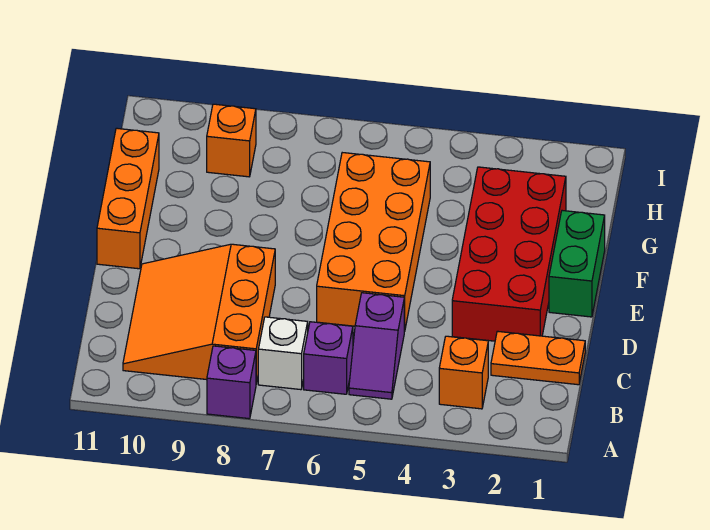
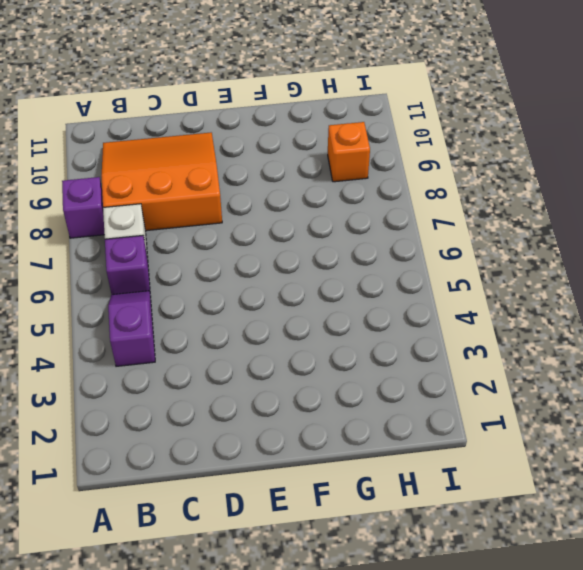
purple slope B4:B5 level 1 top 4 -> purple slope B5:C5 level 1 top C
none -> orange brick B3 level 1
none -> orange plate C1:C2 level 1
none -> red brick D2:G3 level 1

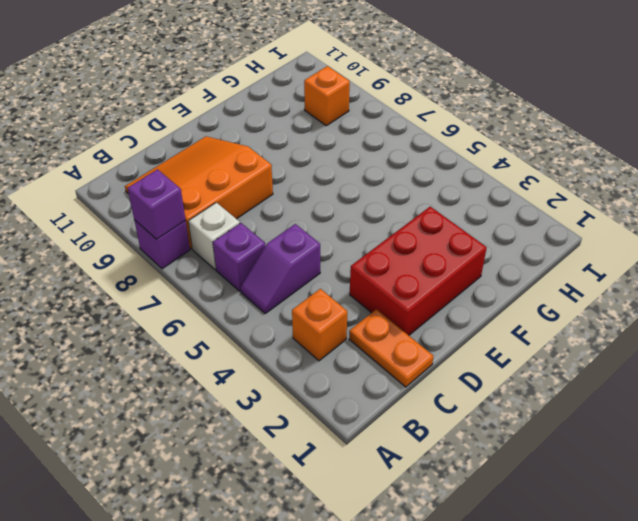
purple brick A8 level 2 -> none
red brick D2:F3 level 1 -> red brick D2:G3 level 1
none -> orange brick D5:G6 level 1
none -> green brick E1:F1 level 1
none -> orange brick E11:G11 level 1

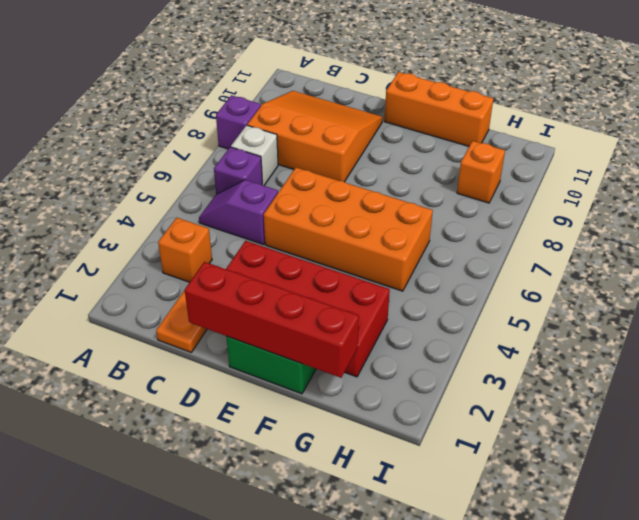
red brick D1:G1 level 2 -> none

